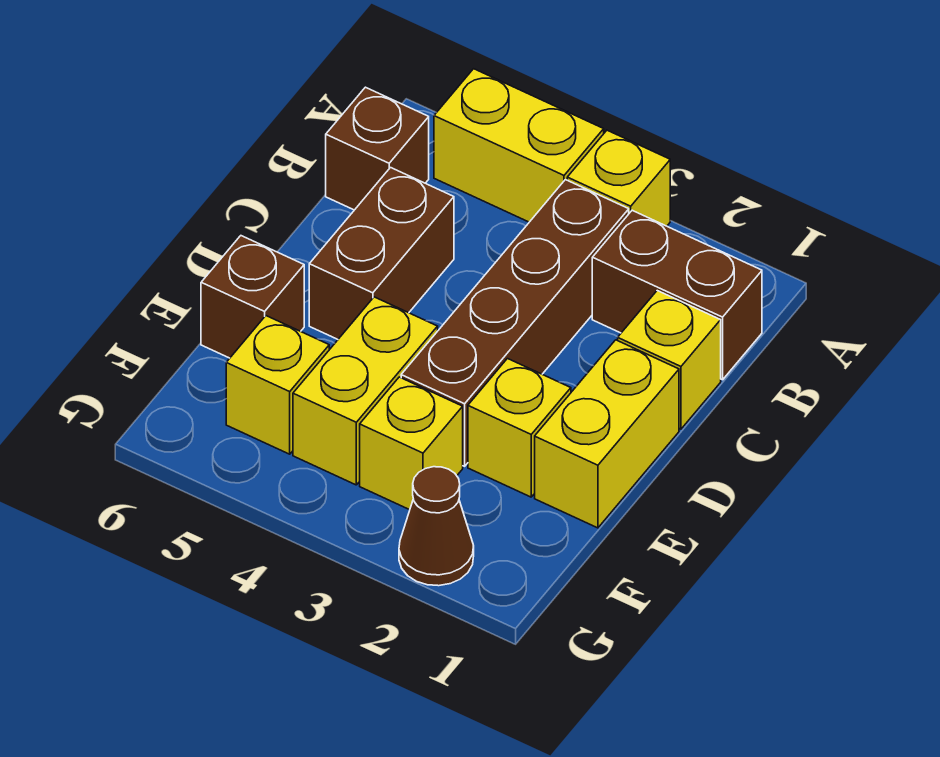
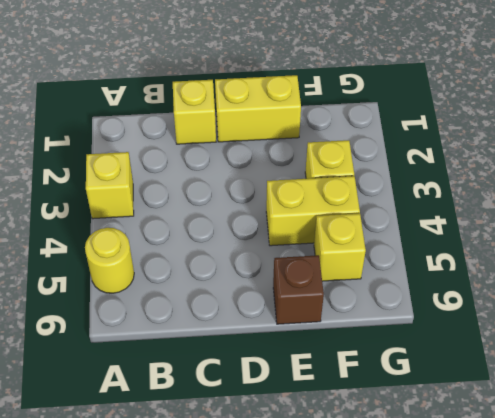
yellow round brick A5 level 1 -> yellow brick A4:A5 level 1
none -> brown brick B1:B2 level 1
none -> brown brick B3:E3 level 1
none -> brown brick B6 level 1

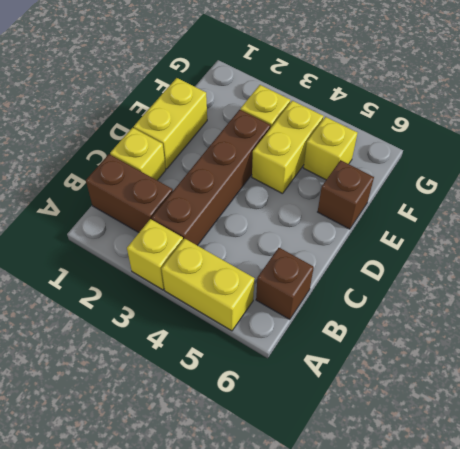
none -> brown brick C5:D5 level 1
none -> yellow brick E2 level 1
none -> brown cone G2 level 1

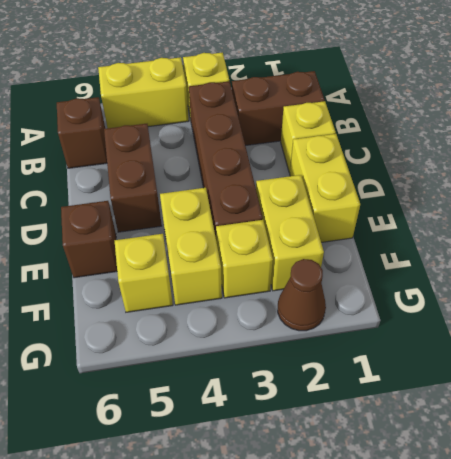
yellow brick E2:F2 level 1 -> yellow brick E2 level 1

